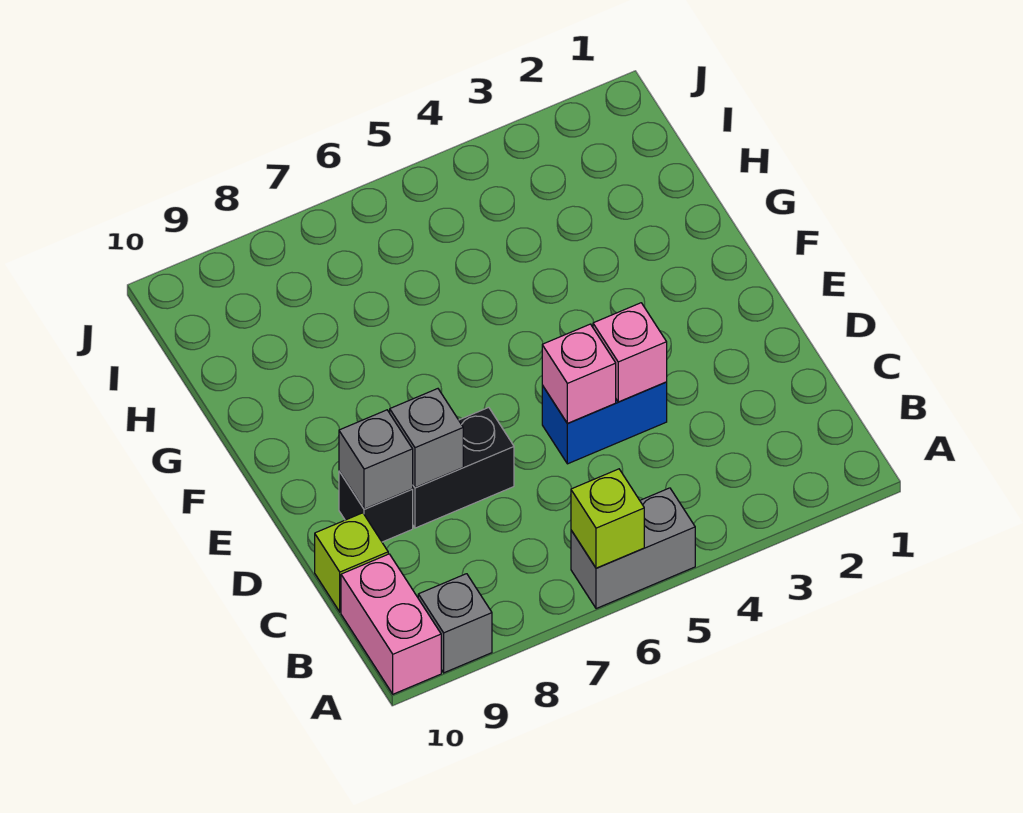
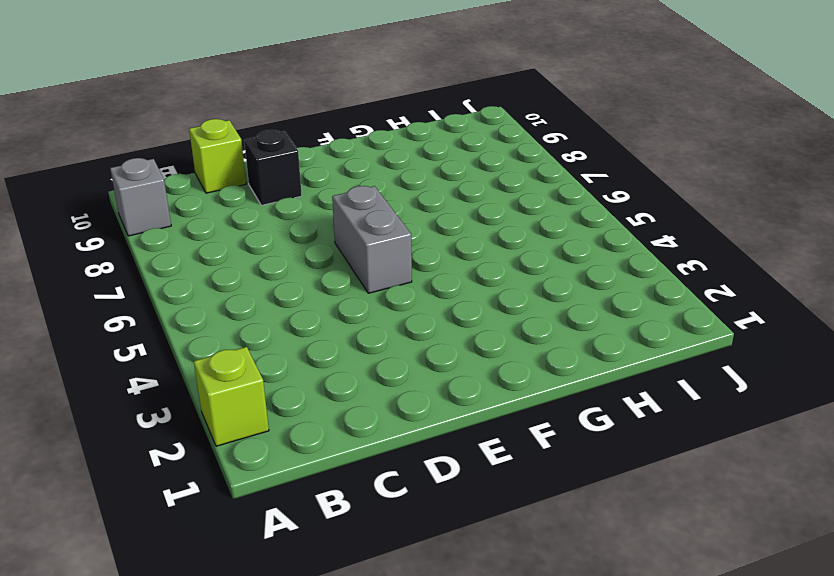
lime brick A2 level 1 -> lime brick A6 level 2
grey brick E5:E6 level 1 -> grey brick A5:A6 level 1
none -> pink brick A10:B10 level 1
none -> blue brick D4:D5 level 1
none -> black brick D7:D8 level 1

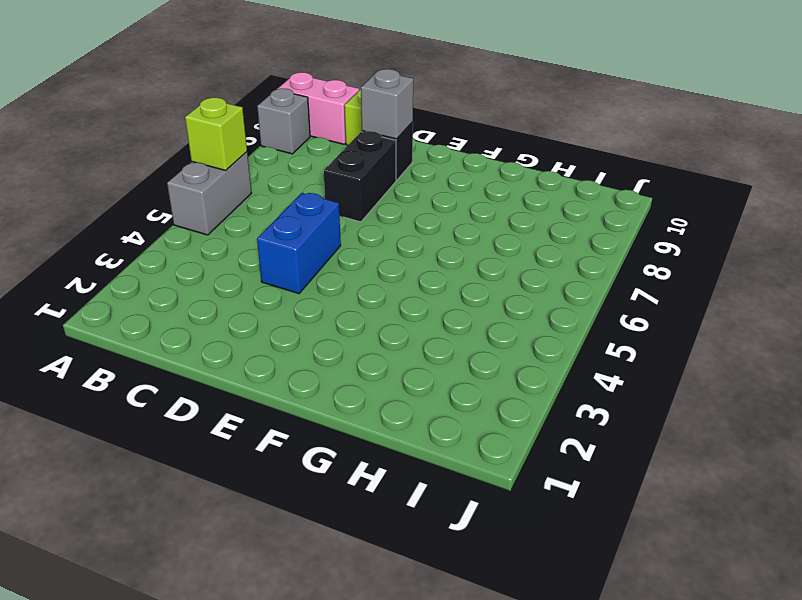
none -> pink brick D4 level 2
none -> pink brick D5 level 2
none -> grey brick D8 level 2

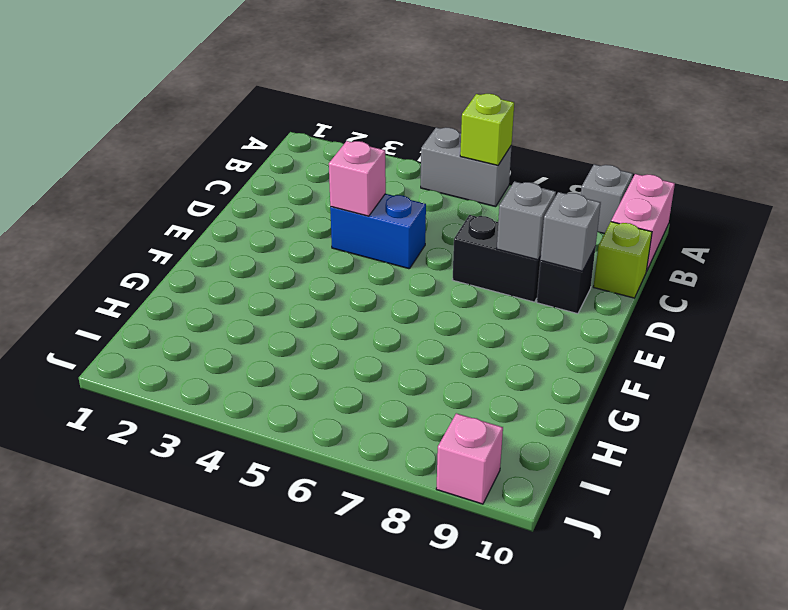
pink brick J9 level 1 -> pink brick D5 level 2

